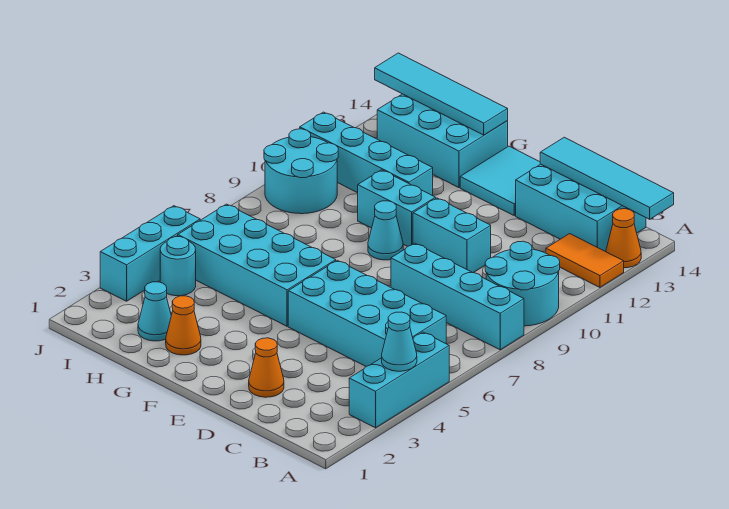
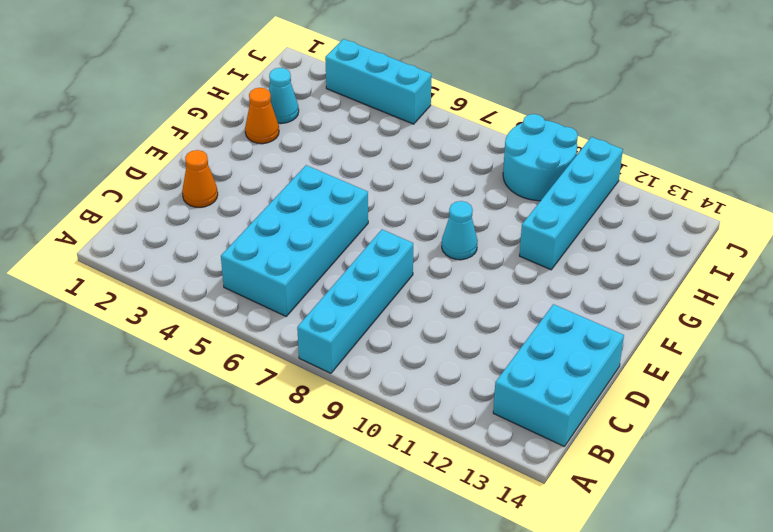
none -> cyan brick A3:A5 level 1
none -> cyan round brick A9:B10 level 1
none -> orange tile A12:B12 level 1

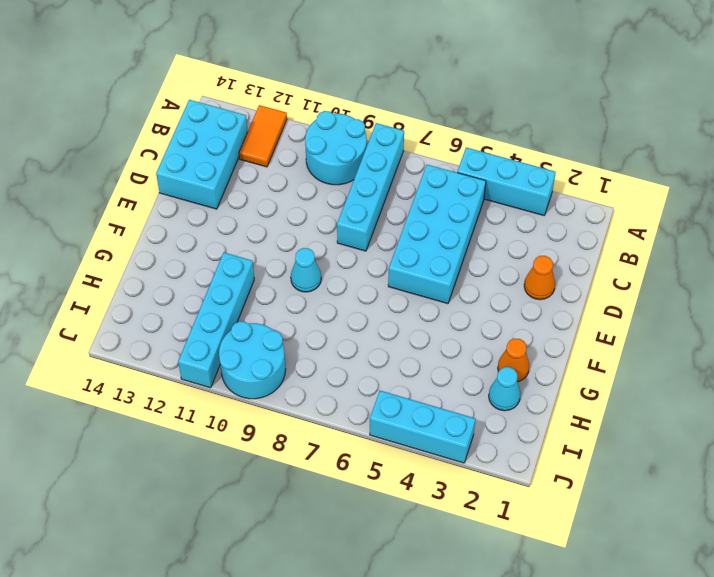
none -> orange cone A13 level 1
none -> cyan brick D10:E10 level 1
none -> cyan tile E13:F14 level 1

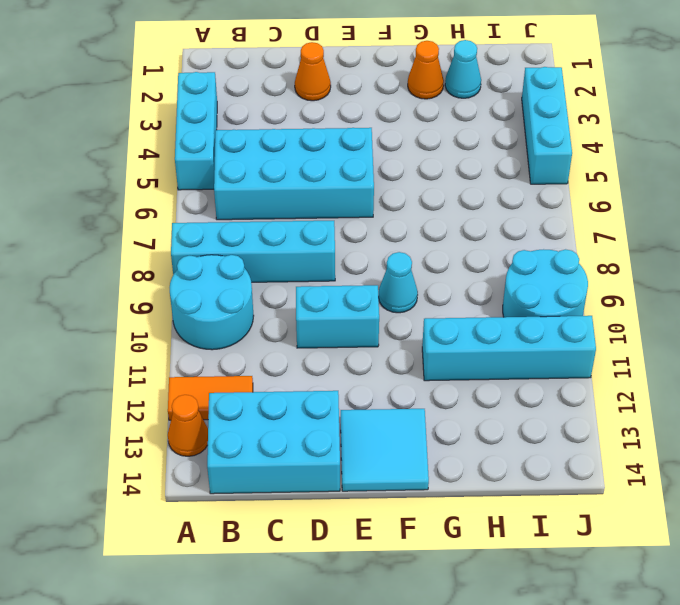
none -> cyan brick F5:I6 level 1
none -> cyan brick F10:G10 level 1
none -> cyan brick G13:I14 level 1

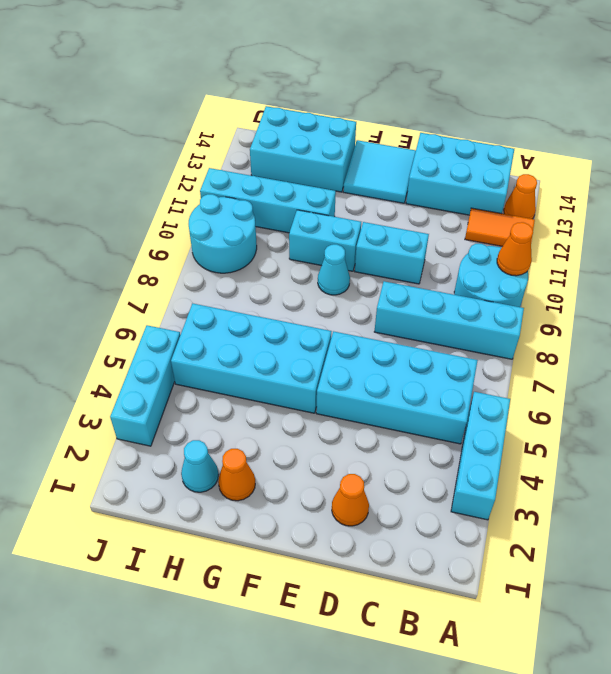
orange cone A10 level 2 -> none
none -> cyan round brick I4 level 1
none -> cyan cone A4 level 2
none -> cyan tile A14:D14 level 2

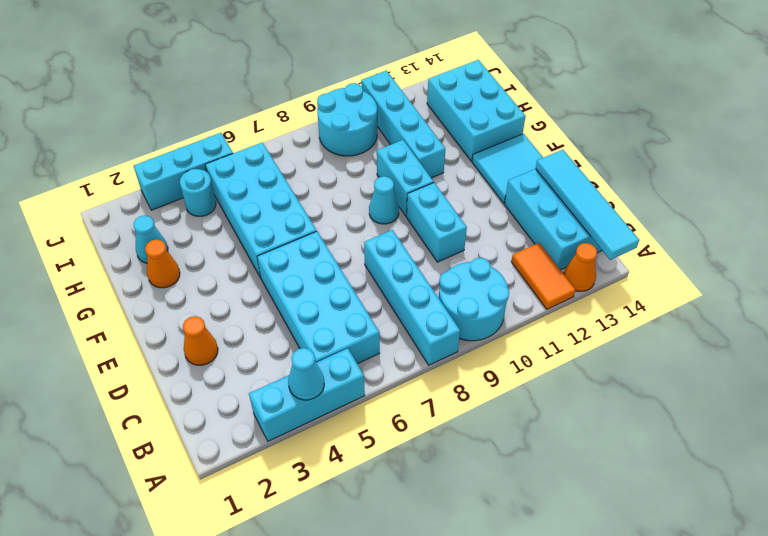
none -> cyan tile G14:J14 level 2

